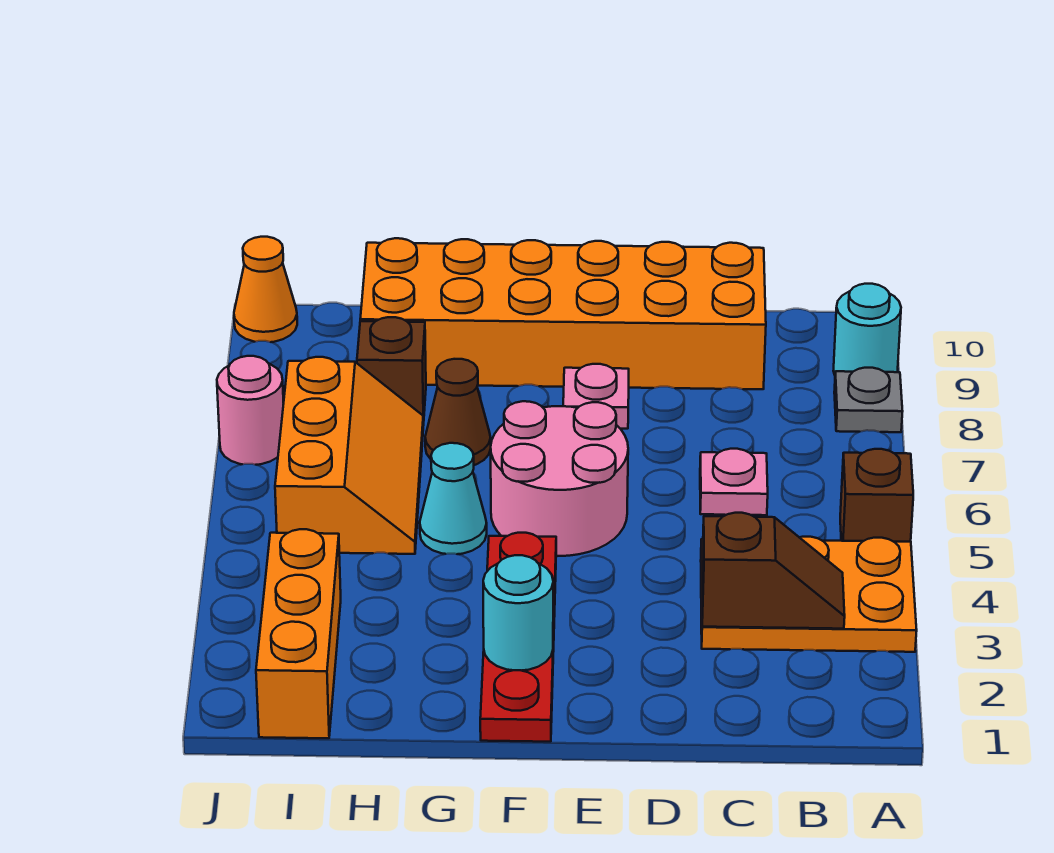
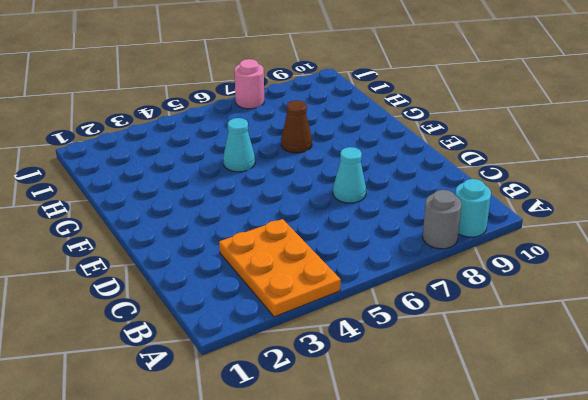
grey round brick A8 level 1 -> grey plate A8 level 1
cyan cone D7 level 1 -> none
none -> brown brick A5 level 1
none -> pink plate C6 level 1
none -> orange brick C9:H10 level 1

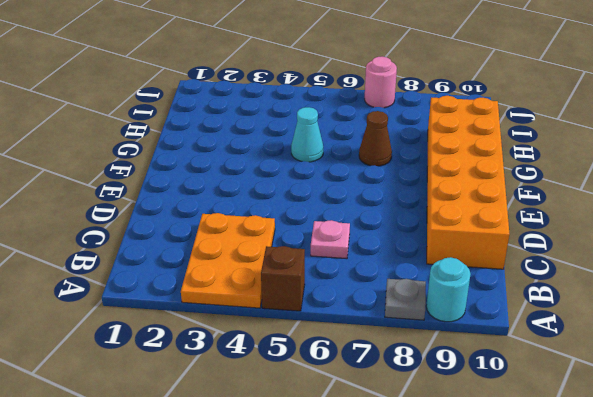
none -> pink round brick E5:F6 level 1
none -> pink plate E8 level 1
none -> red plate F1:F4 level 1

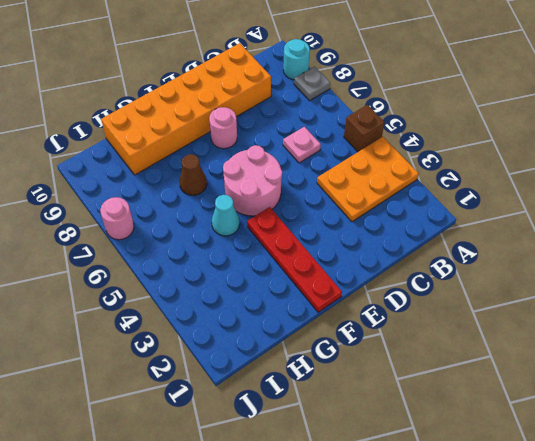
pink round brick E8 level 1 -> pink plate E8 level 1
none -> orange slope H5:I7 level 1 top I
none -> brown brick H8 level 1
none -> orange brick I1:I3 level 1

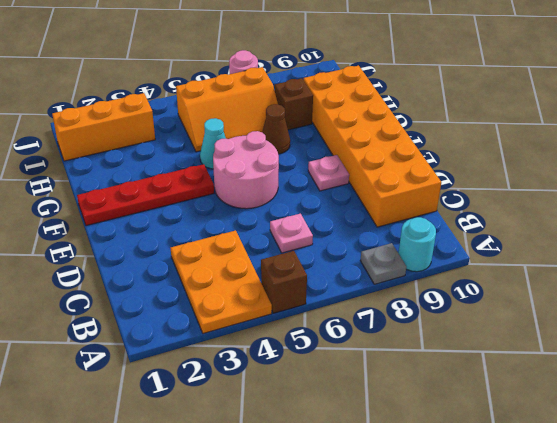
none -> orange cone J10 level 1
none -> brown slope B3:C3 level 2 top C
none -> cyan round brick F2 level 2

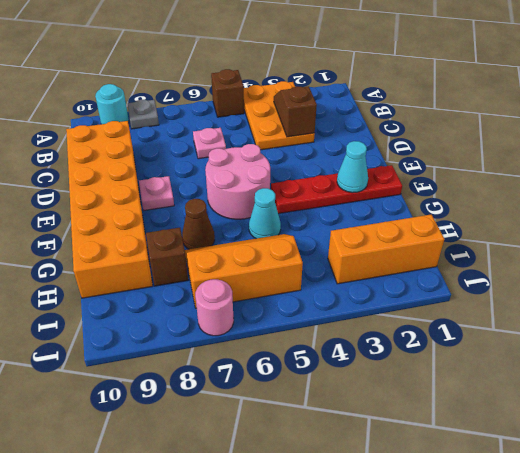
cyan cone F2 level 2 -> cyan round brick F2 level 2
none -> orange cone J10 level 1

